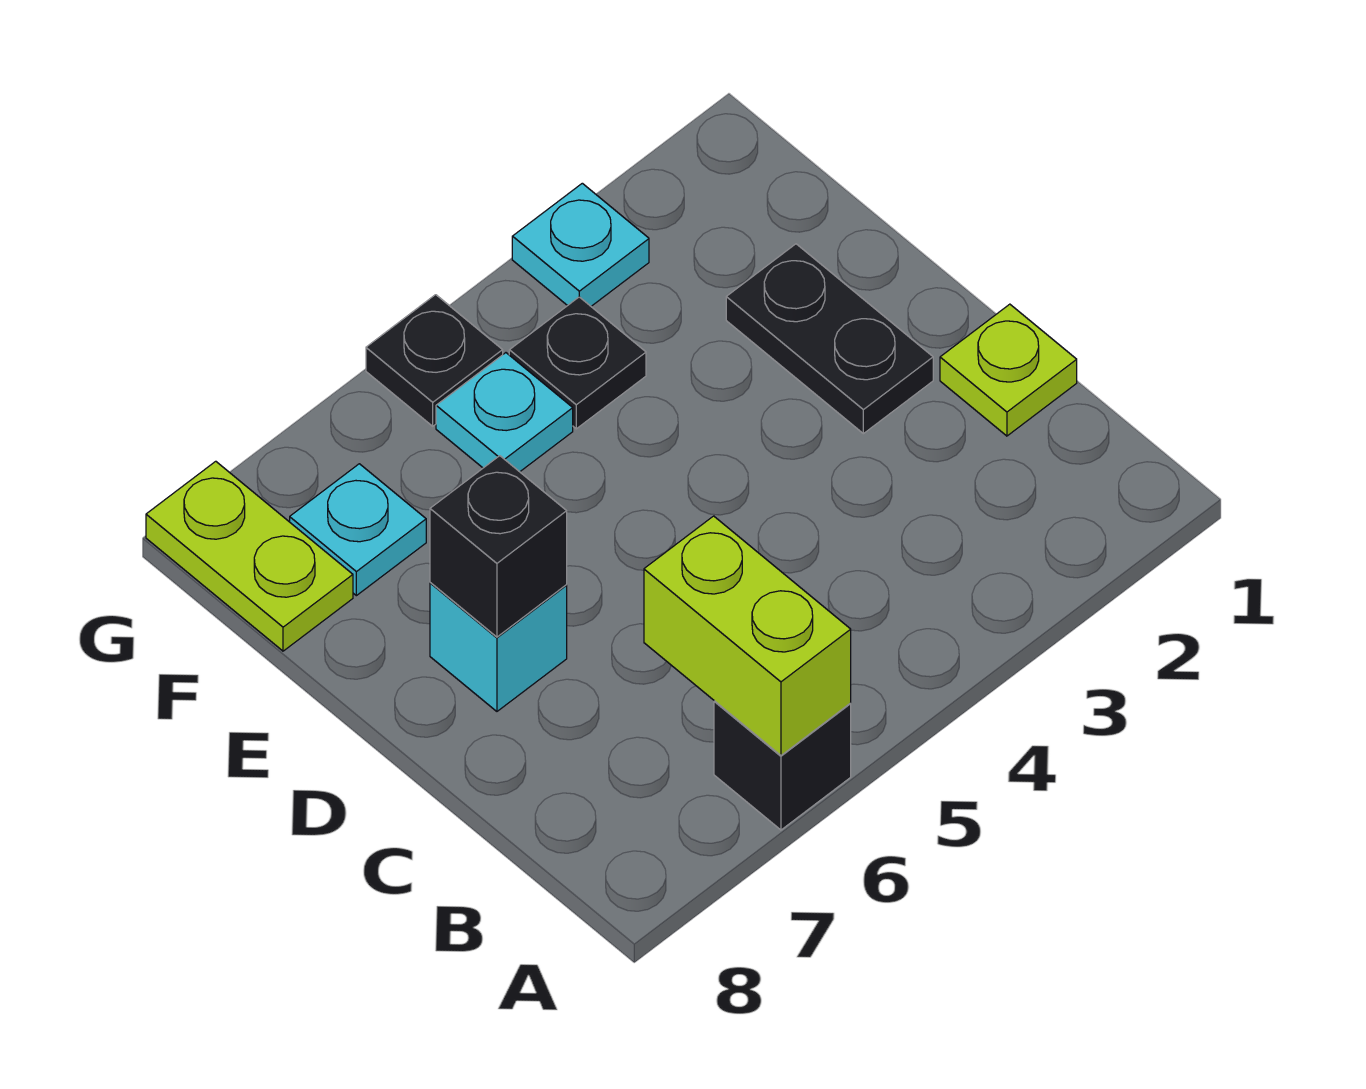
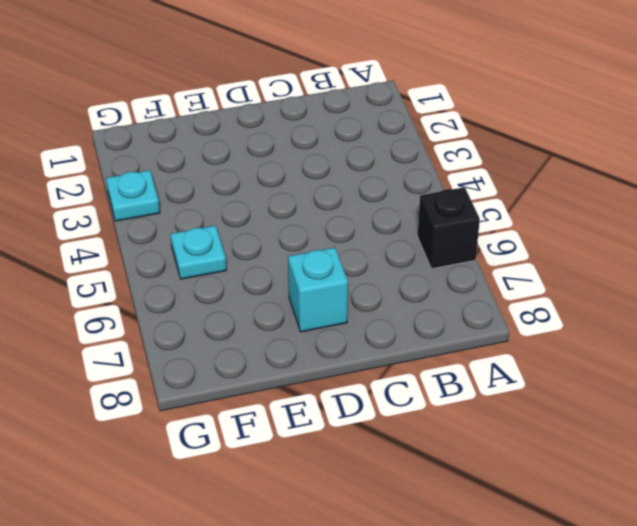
none -> lime plate C1 level 1
none -> black plate D2:E2 level 1
none -> black plate F4 level 1

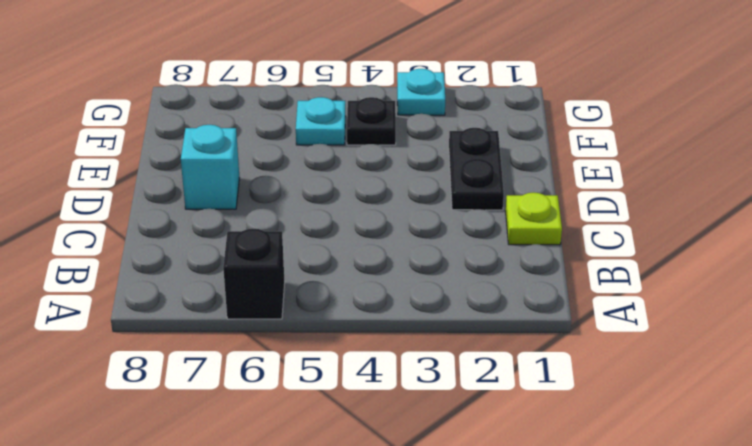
none -> cyan plate F7 level 1
none -> lime plate F8:G8 level 1
none -> black plate G5 level 1

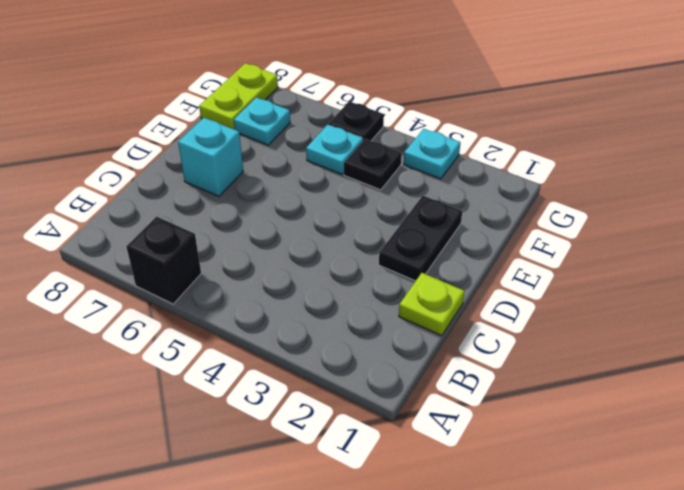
none -> lime brick A6:B6 level 2
none -> black brick D7 level 2

